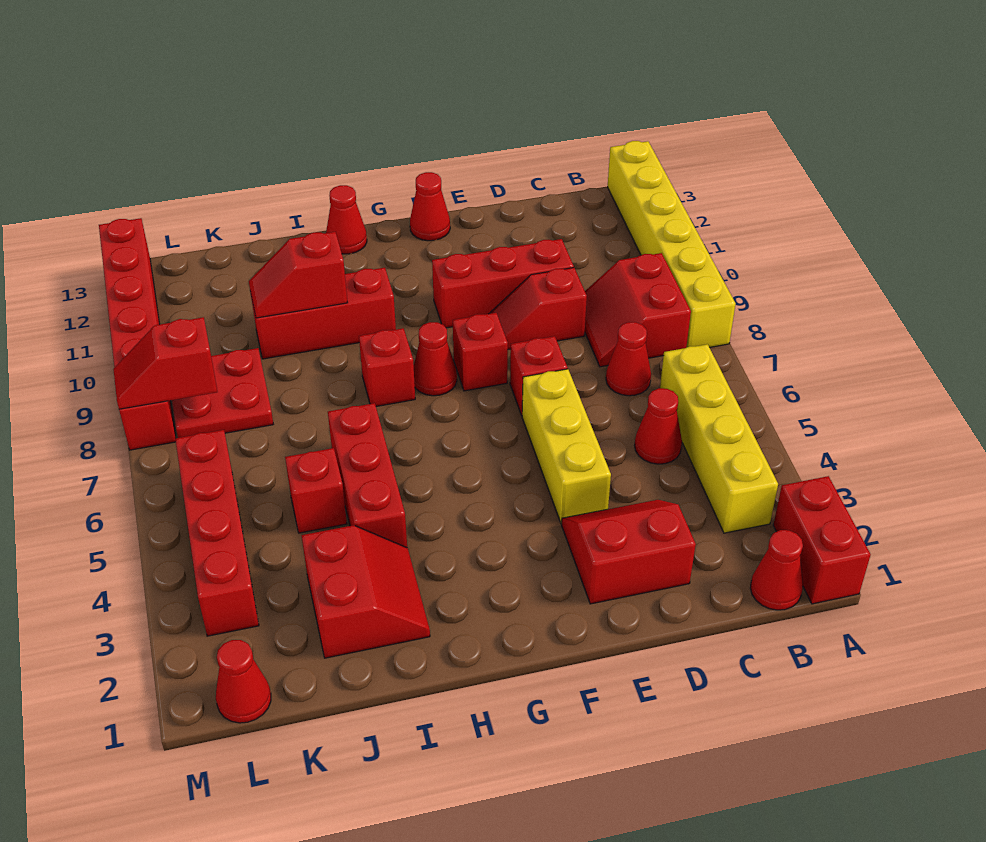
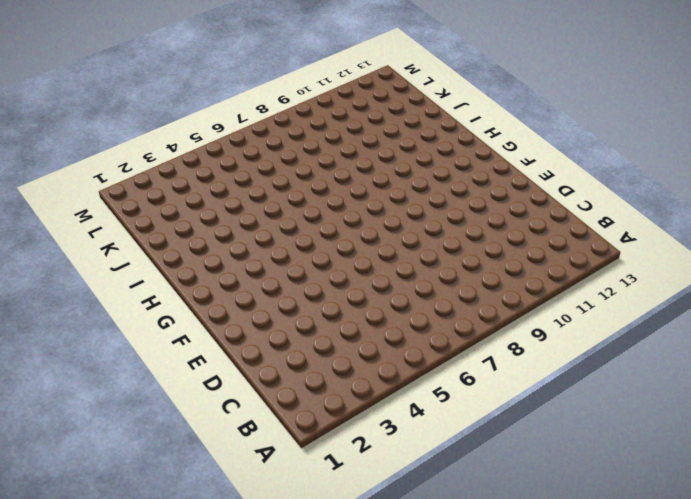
none -> red brick A1:A2 level 1
none -> yellow brick A8:A13 level 1
none -> red cone B1 level 1

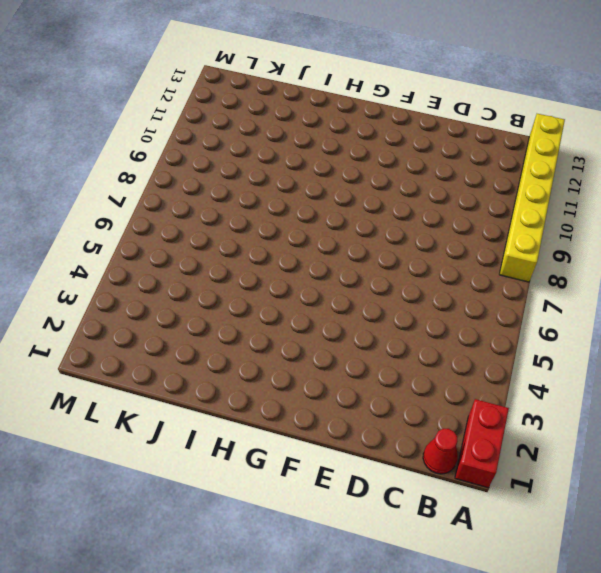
none -> yellow brick B3:B6 level 1
none -> red slope B8:C9 level 1 top B
none -> red cone C5 level 1

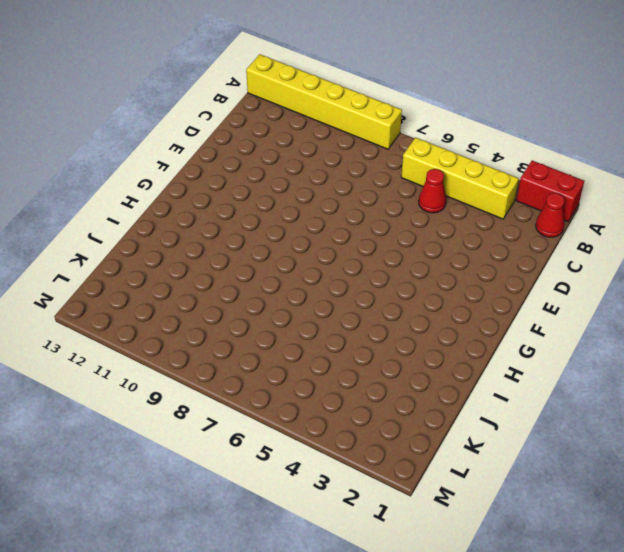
none -> red slope B8:C9 level 1 top B
none -> red cone C7 level 1
none -> red slope D2:E3 level 1 top 2

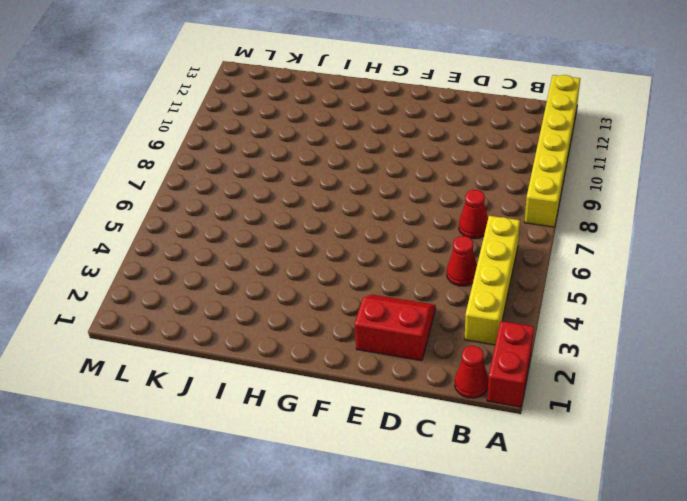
none -> red slope B8:C9 level 1 top B
none -> red slope D9:E9 level 1 top D
none -> red brick D10:F10 level 1

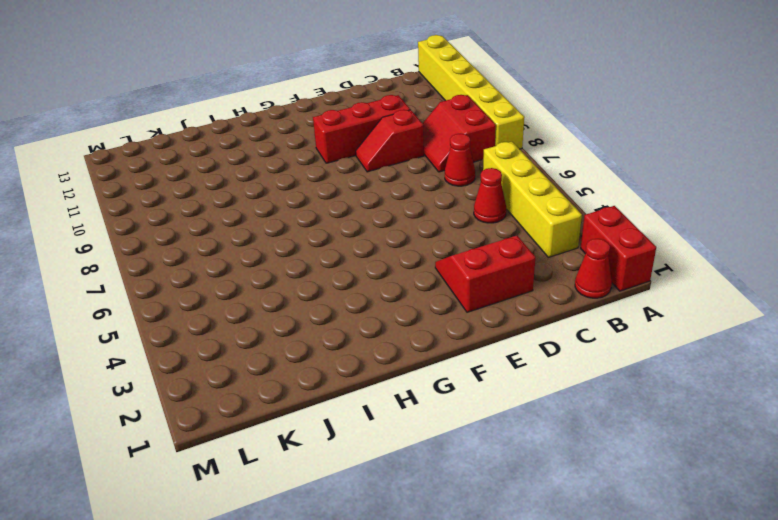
none -> yellow brick E4:E6 level 1
none -> red brick E7 level 1
none -> red brick F8 level 1

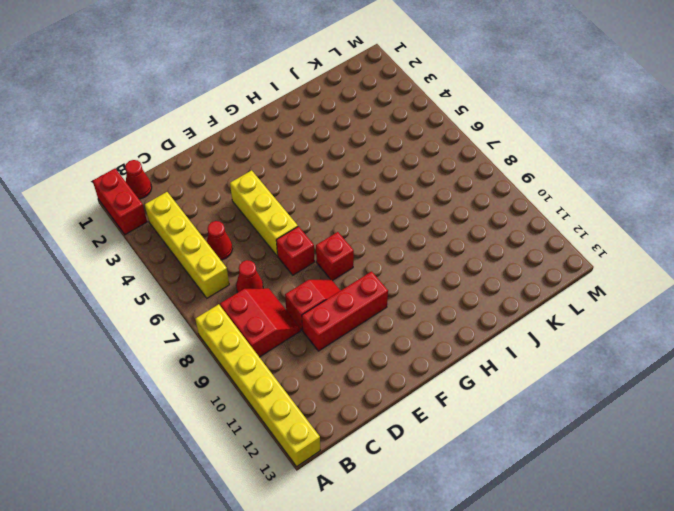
none -> red slope D2:E3 level 1 top 2
none -> red cone F13 level 1
none -> red cone G8 level 1

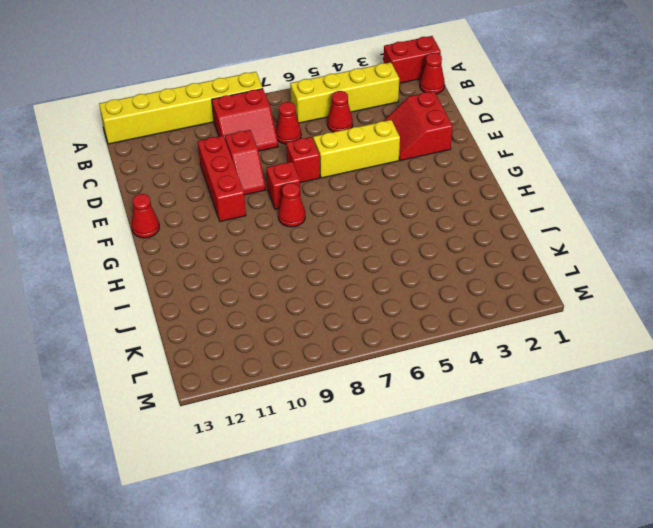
none -> red brick H8 level 1
none -> red brick H10:J10 level 1
none -> red cone H13 level 1

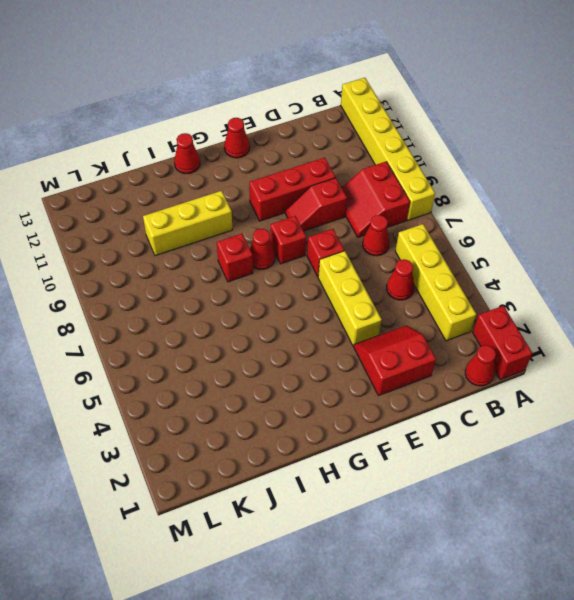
yellow brick H10:J10 level 1 -> red brick H10:J10 level 1
none -> red slope I2:J3 level 1 top J
none -> red brick I4:I6 level 1
none -> red brick J5 level 1

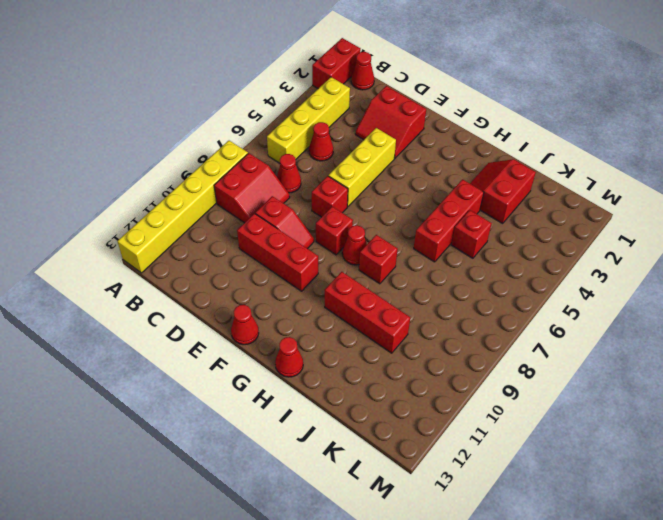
none -> red plate K8:L9 level 1
none -> red cone L1 level 1
none -> red brick L3:L6 level 1

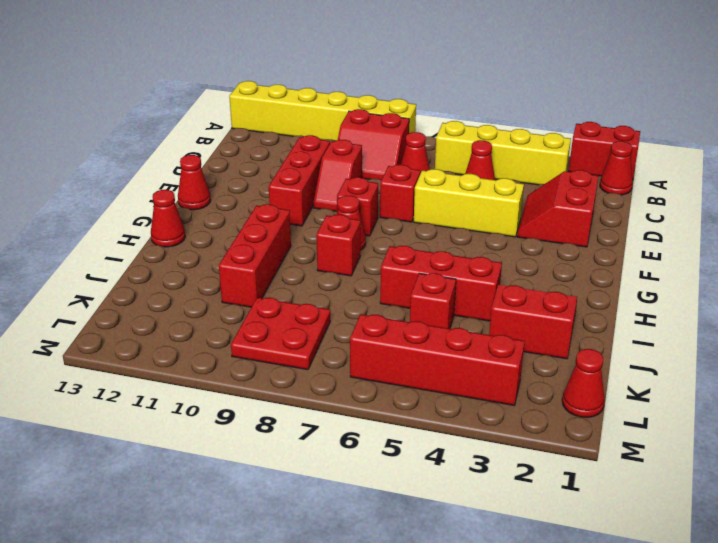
none -> red brick M8:M13 level 1
none -> red slope I10:J10 level 2 top I
none -> red slope L8:M8 level 2 top L

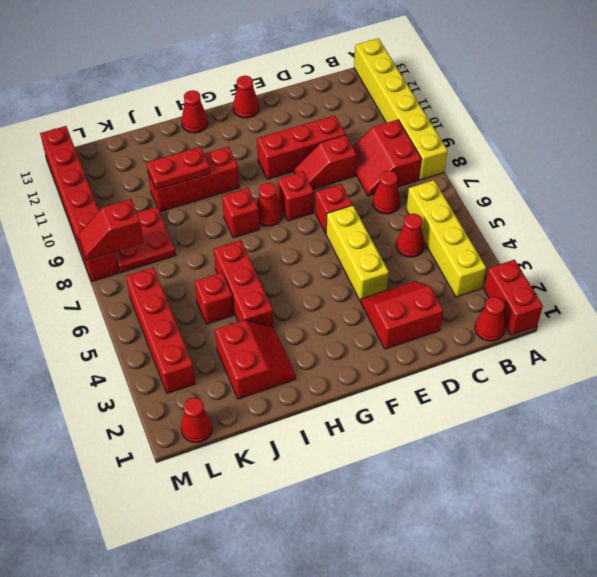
red plate I10:J10 level 2 -> red slope I10:J10 level 2 top I

